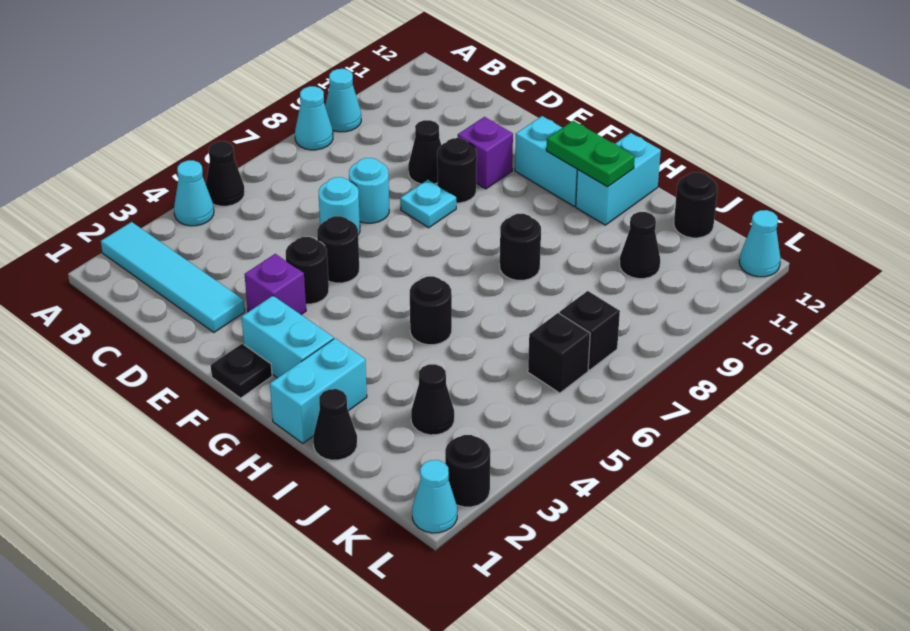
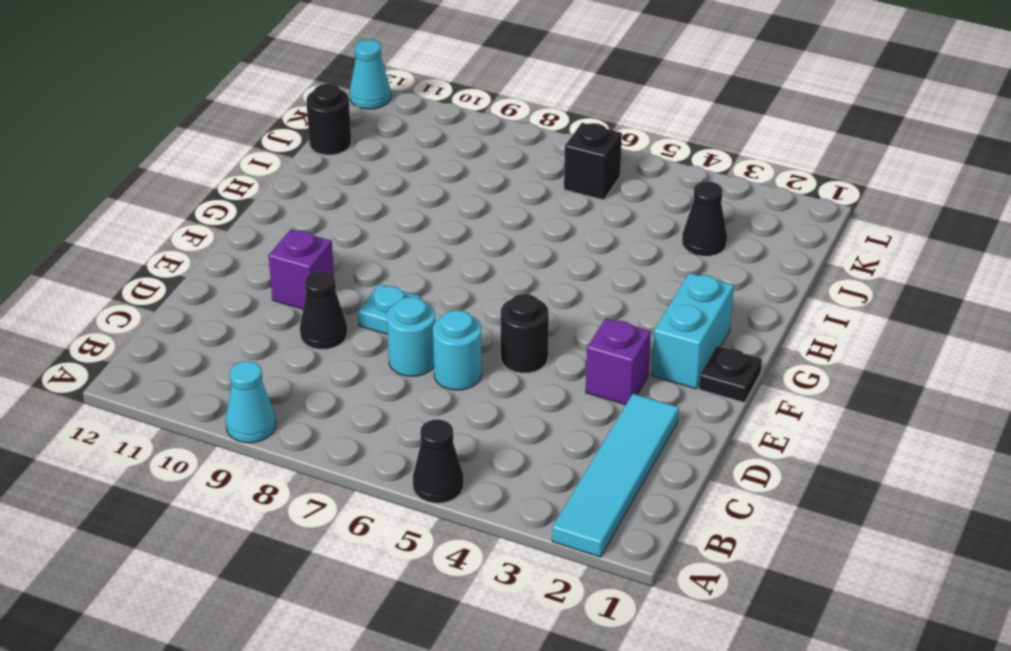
none -> cyan cone A4 level 1
none -> cyan cone A8 level 1
none -> black round brick E4 level 1
none -> black round brick E9 level 1

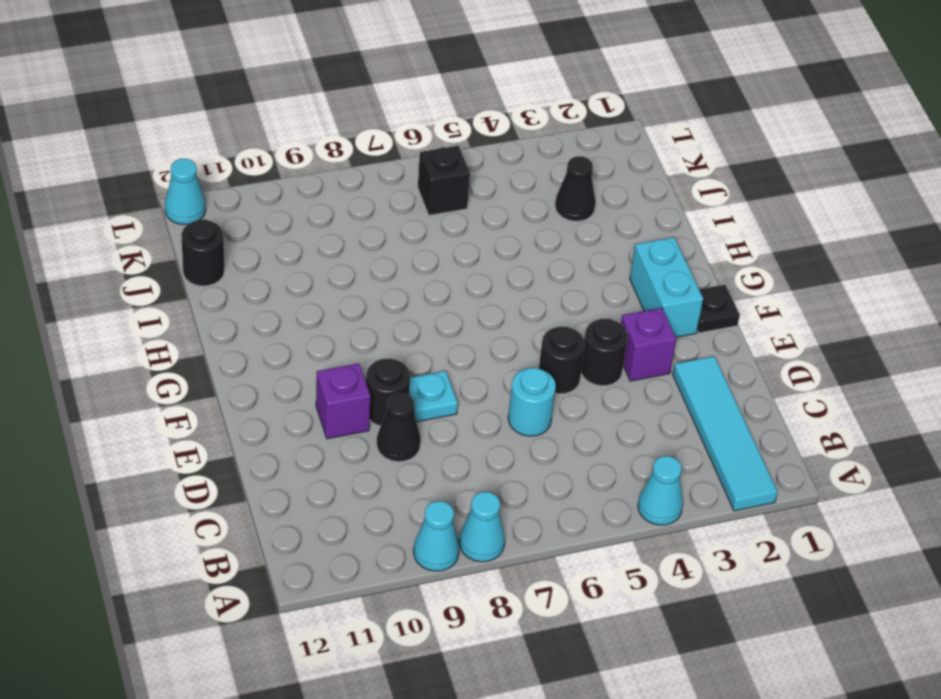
none -> black cone A5 level 1
none -> cyan round brick D7 level 1
none -> cyan brick F11:G11 level 1
none -> cyan brick H1:H2 level 1

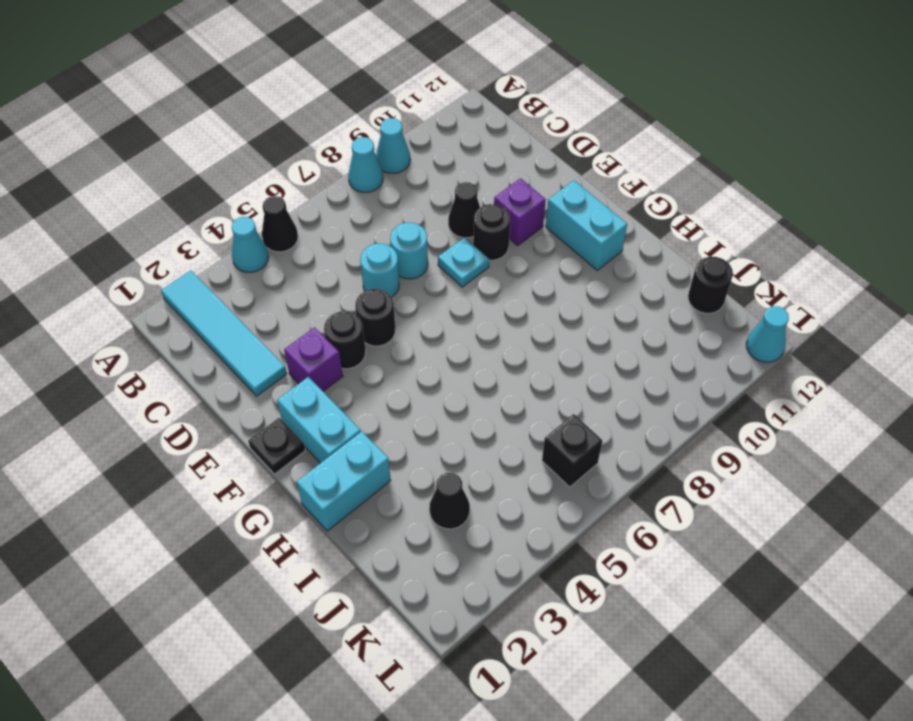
none -> black round brick H5 level 1
none -> black round brick H8 level 1
none -> cyan brick H11:H12 level 1
none -> black cone I1 level 1

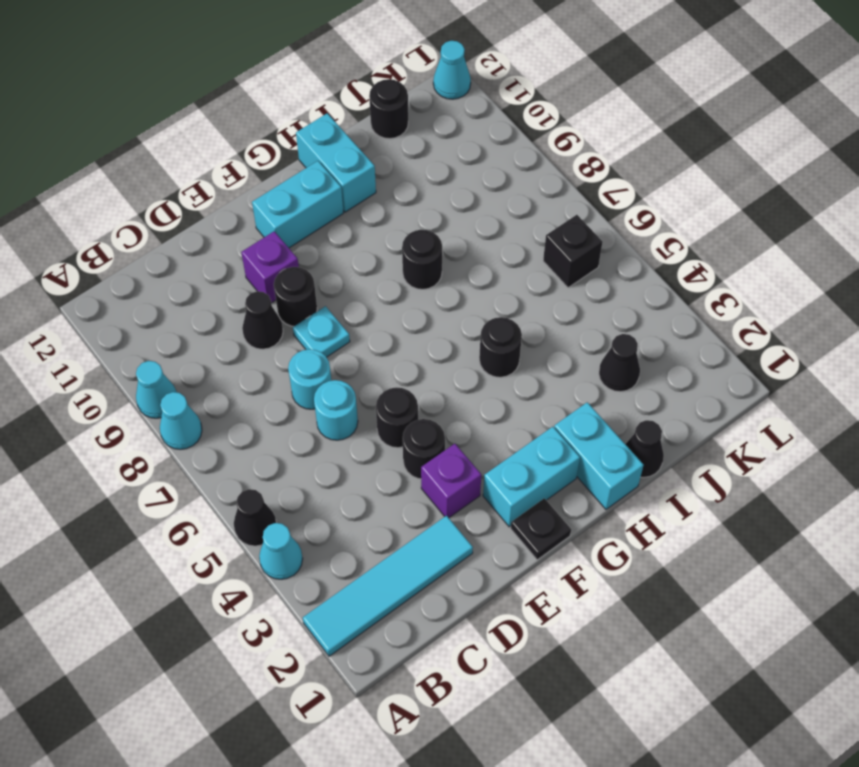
none -> black cone J10 level 1
none -> black brick K7 level 1
none -> cyan cone L1 level 1
none -> black round brick L2 level 1

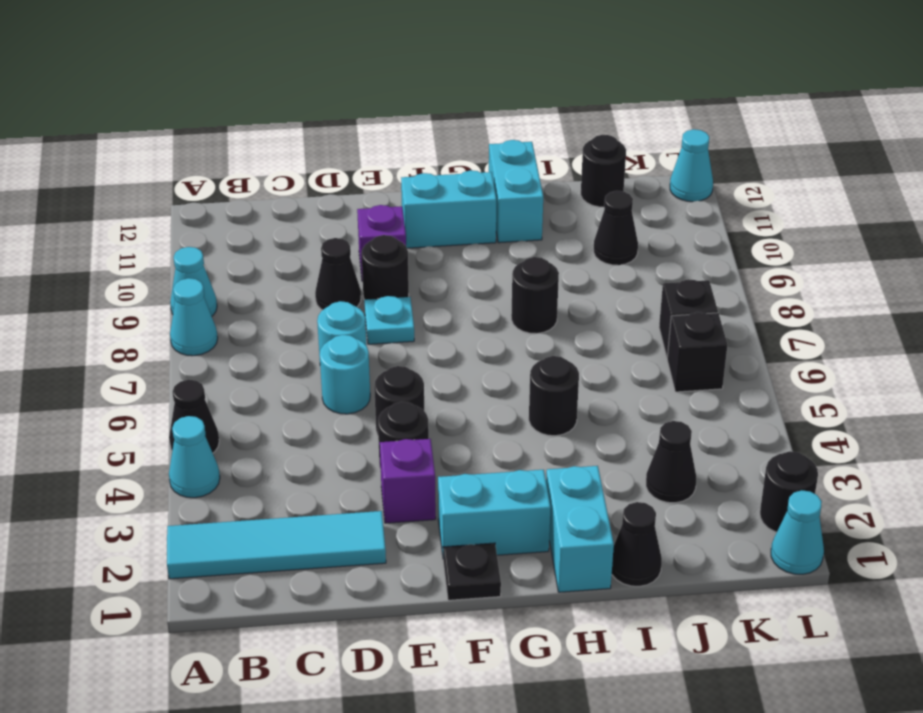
none -> green plate G11:H11 level 2

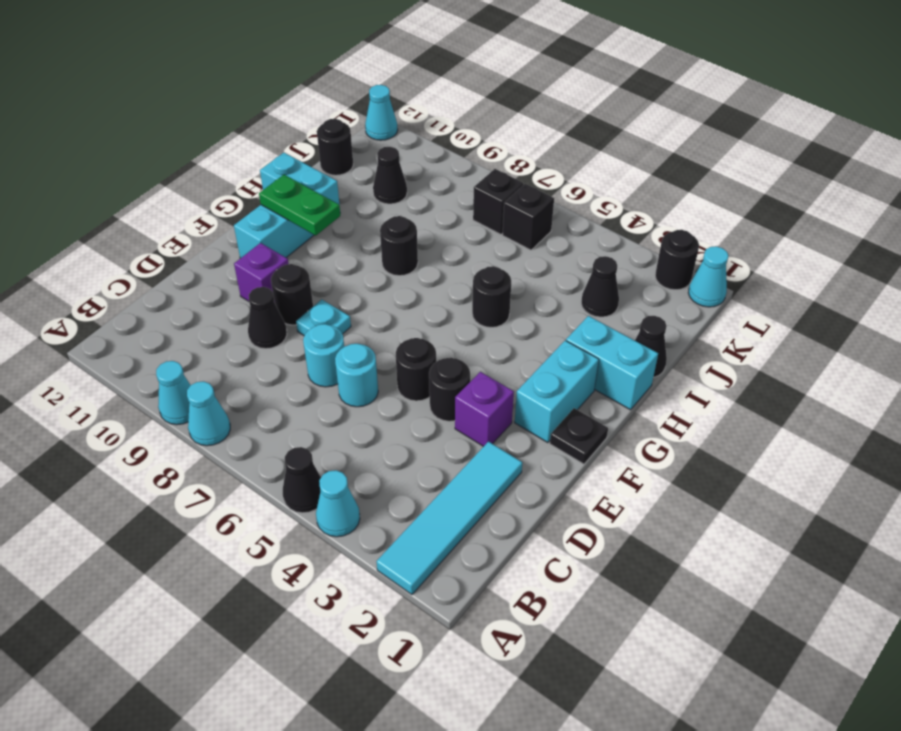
green plate G10:G11 level 2 -> green plate G11:H11 level 2

